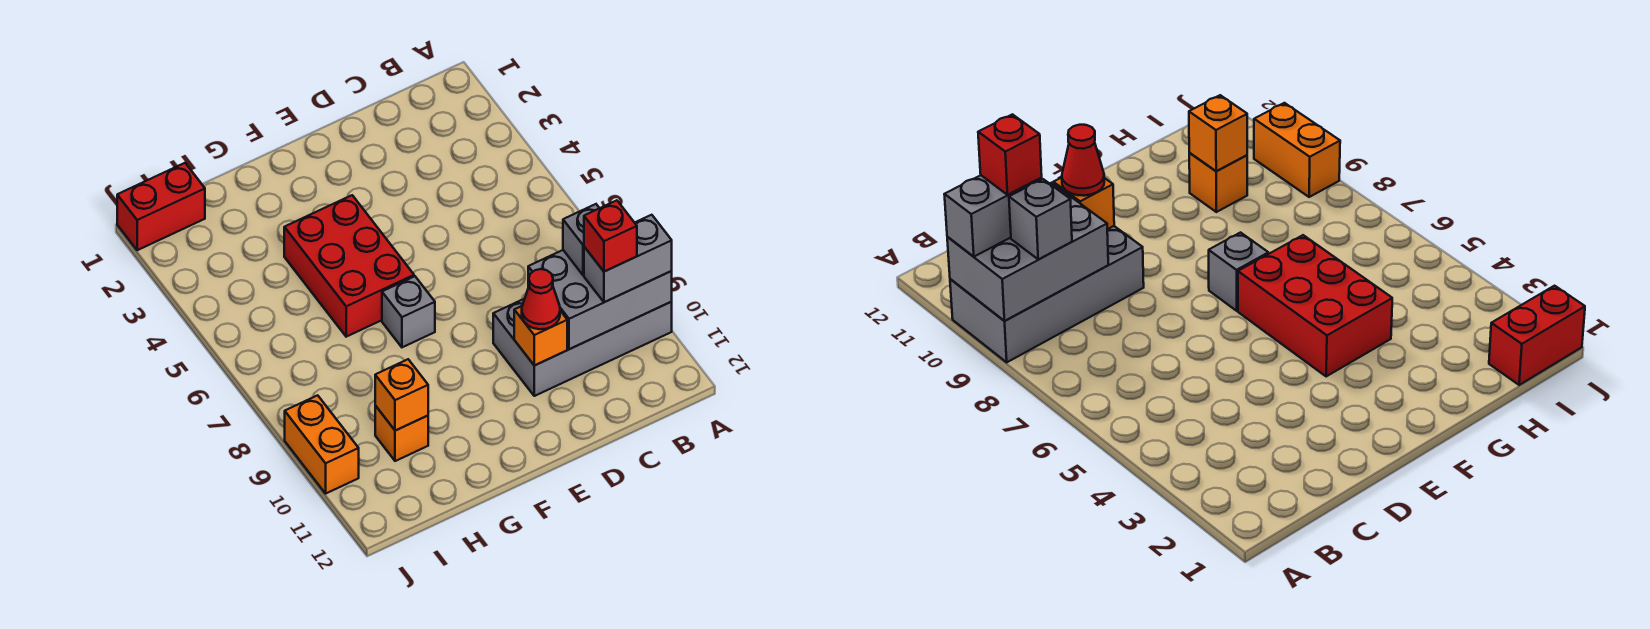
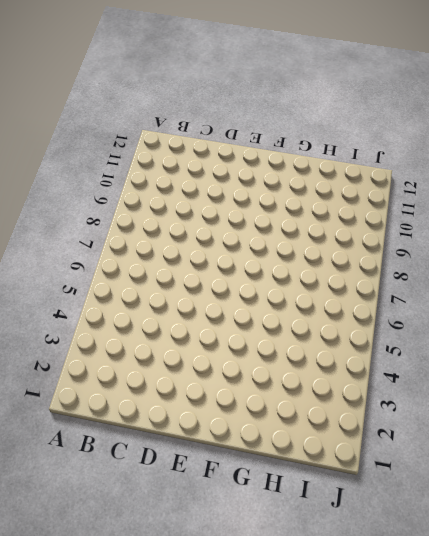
none -> grey brick A9:D10 level 1
none -> red brick F4:G6 level 1
none -> grey brick F7 level 1

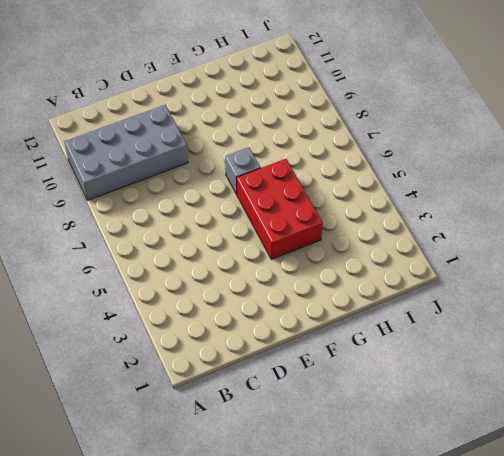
none -> orange brick H10 level 1
none -> red brick I1:J1 level 1
none -> orange brick J9:J10 level 1

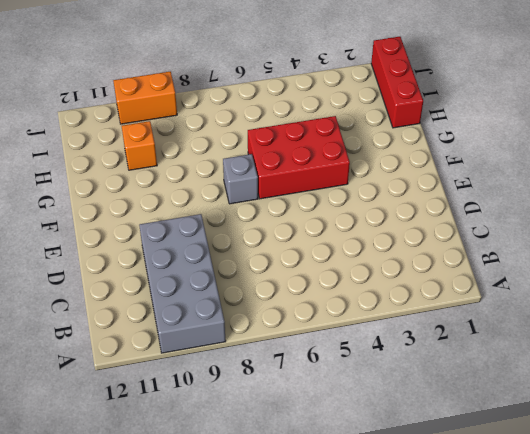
red brick H1:J1 level 1 -> red brick I1:J1 level 1
none -> grey brick A9:C10 level 2
none -> orange brick D10 level 2
none -> orange brick H10 level 2

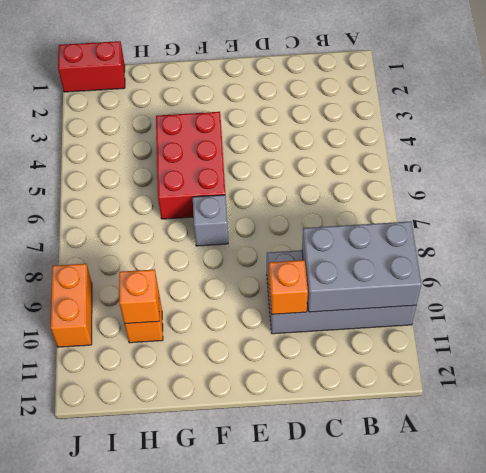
none -> grey brick A10:B10 level 3
none -> grey brick B9 level 3
none -> red cone D10 level 3

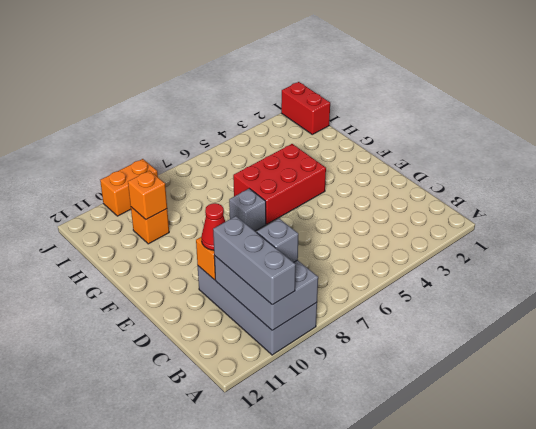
grey brick A10:C10 level 3 -> grey brick A10:B10 level 3
none -> red brick B10 level 4

